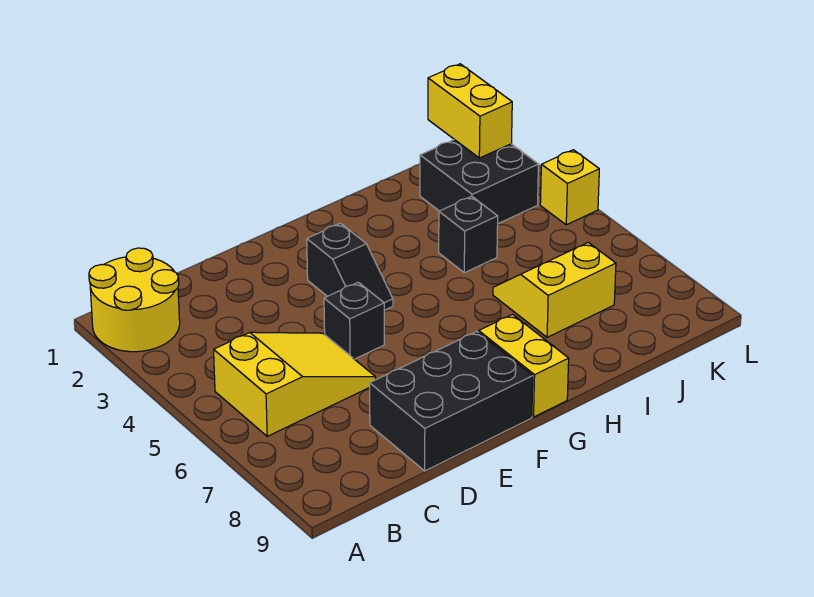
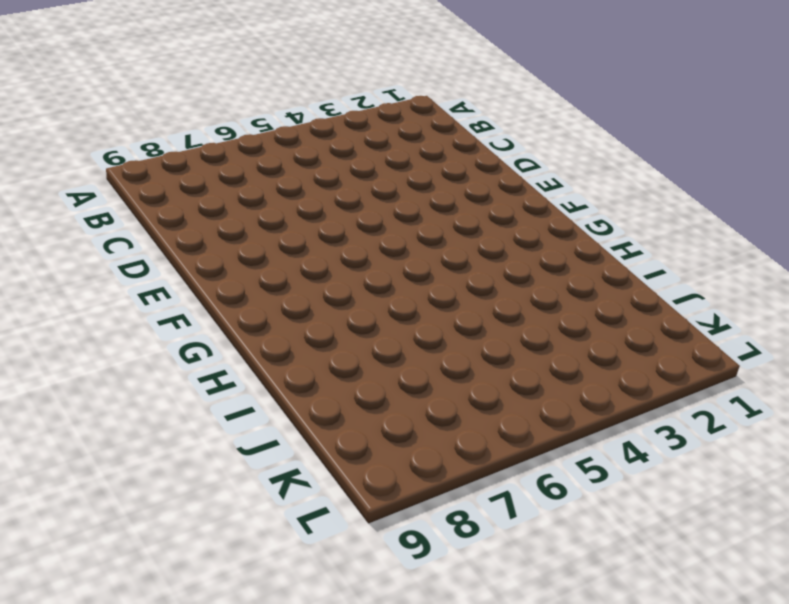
none -> yellow round brick A1:B2 level 1
none -> yellow slope B5:D6 level 1 top B

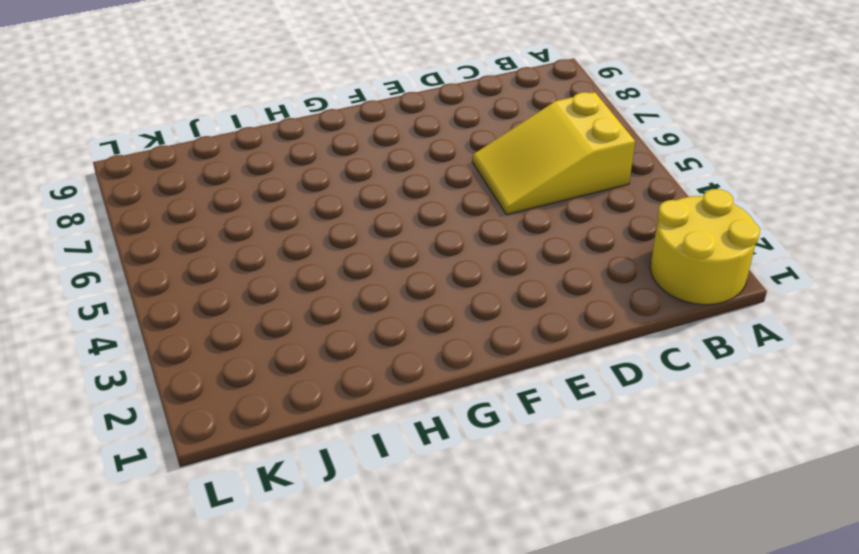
none -> black brick D8:F9 level 1
none -> black brick E5 level 1

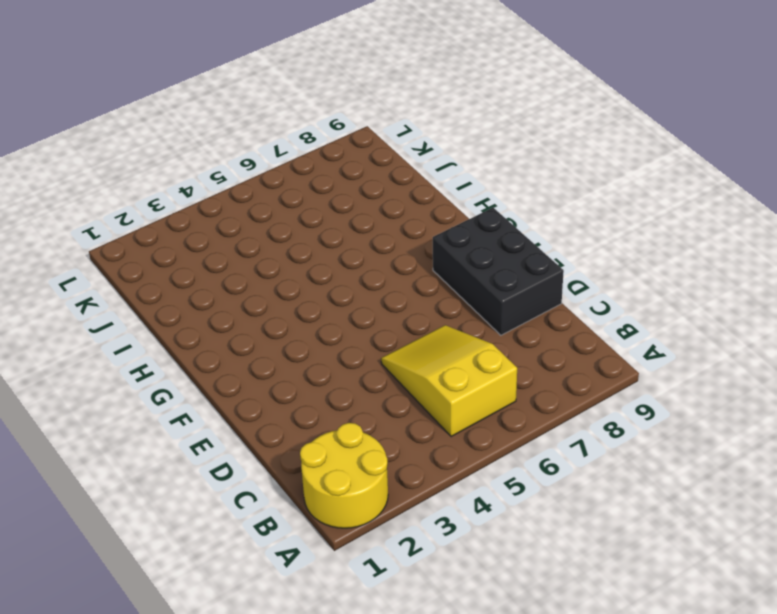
none -> black brick E5 level 1
none -> black slope F3:F4 level 1 top 3

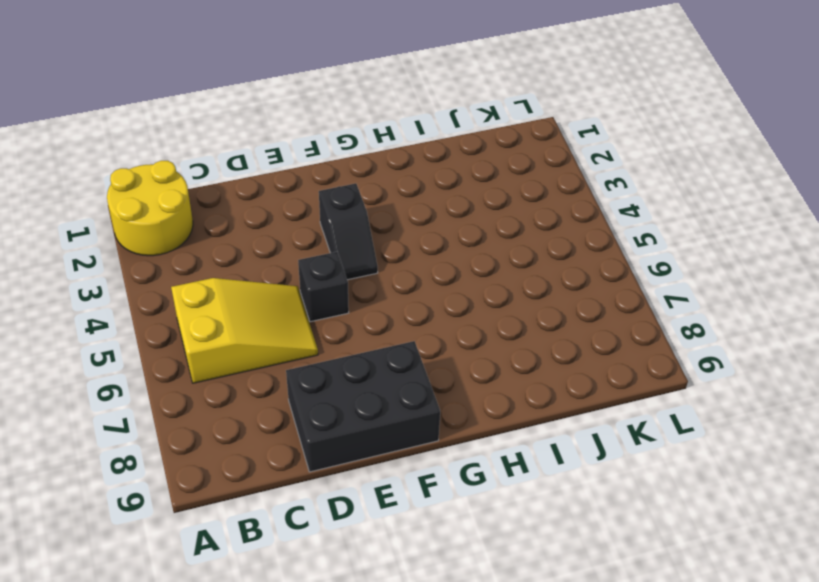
none -> yellow brick G8:G9 level 1
none -> black brick I4 level 1

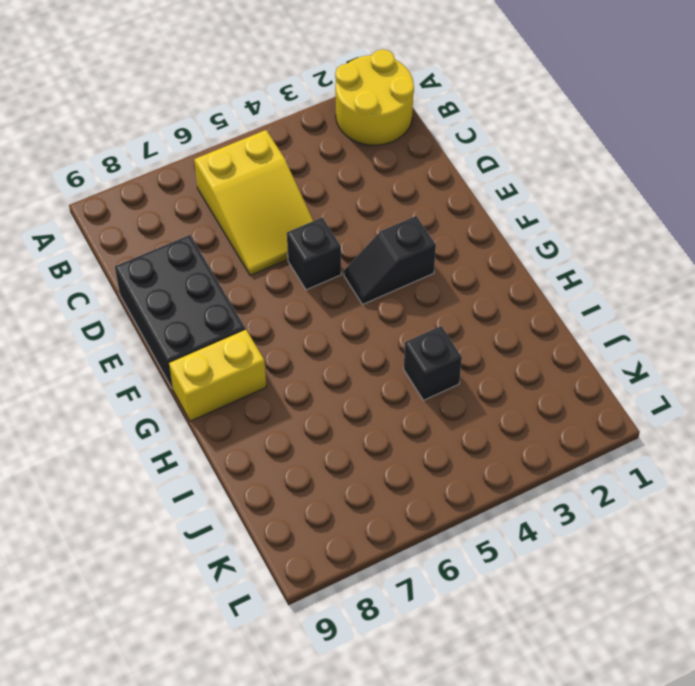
none -> yellow slope I6:J7 level 1 top 7
none -> black brick J2:K3 level 1

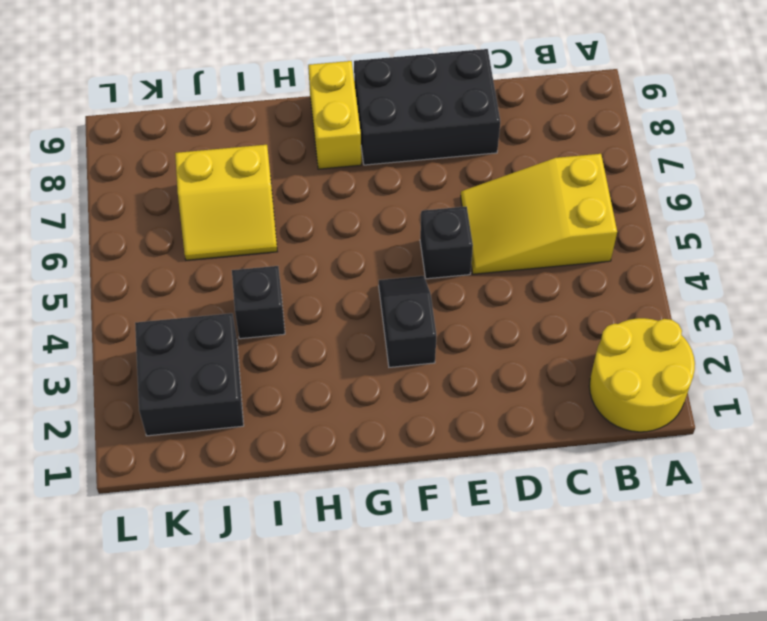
none -> yellow brick L4 level 1
none -> yellow brick K1:K2 level 2

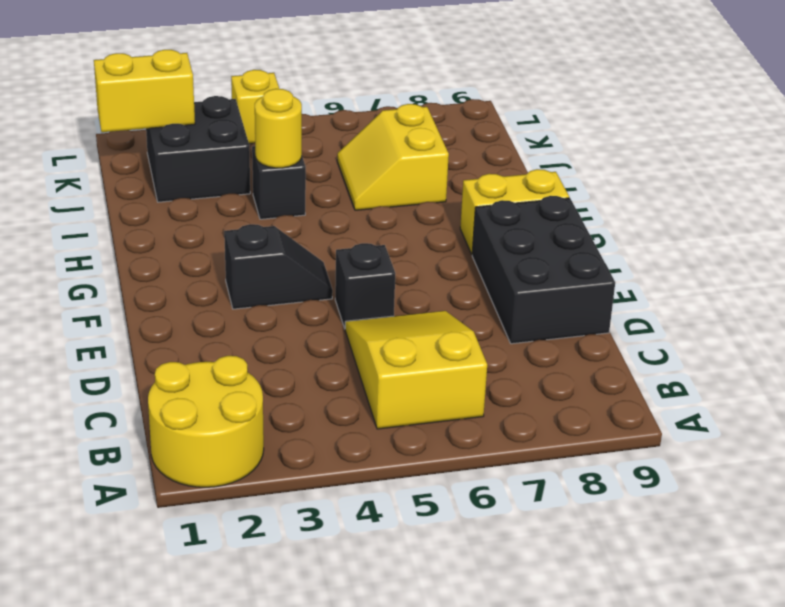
yellow round brick I4 level 2 -> none

